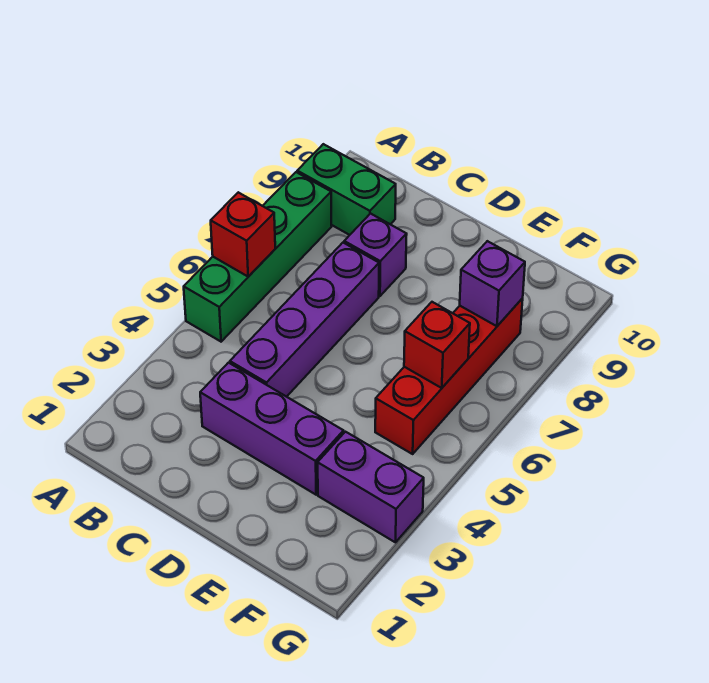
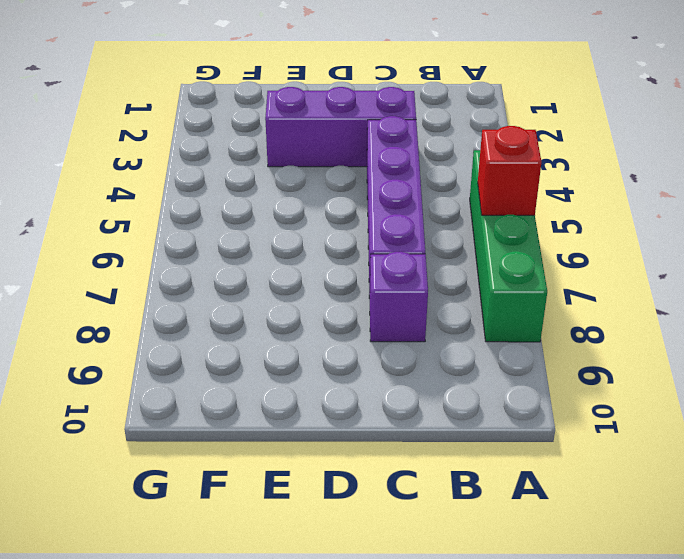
none -> green brick A9:B9 level 1
none -> purple brick F3:G3 level 1

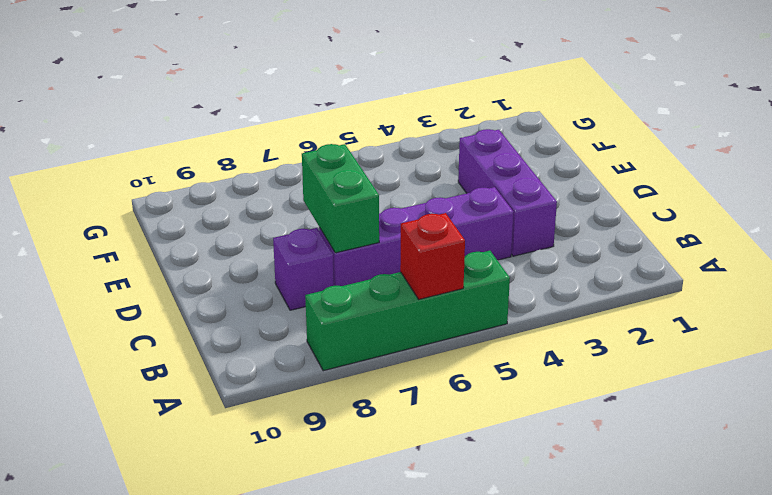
green brick C7:D7 level 2 -> green brick A9:B9 level 1
none -> purple brick F3:G3 level 1
none -> red brick F5:F8 level 1

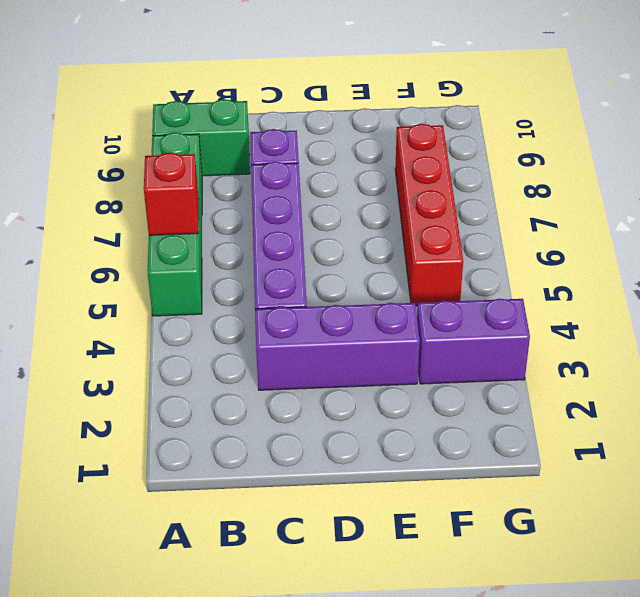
none -> red brick F6 level 2
none -> purple brick F8 level 2

